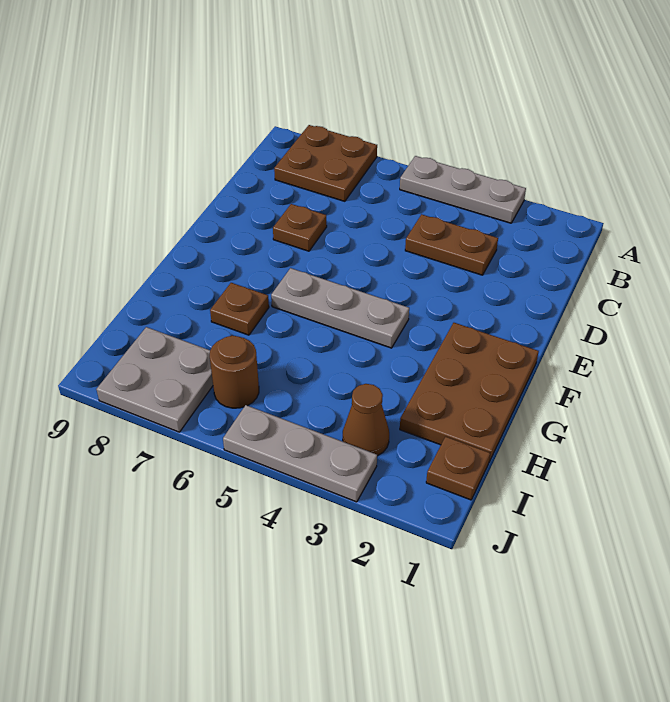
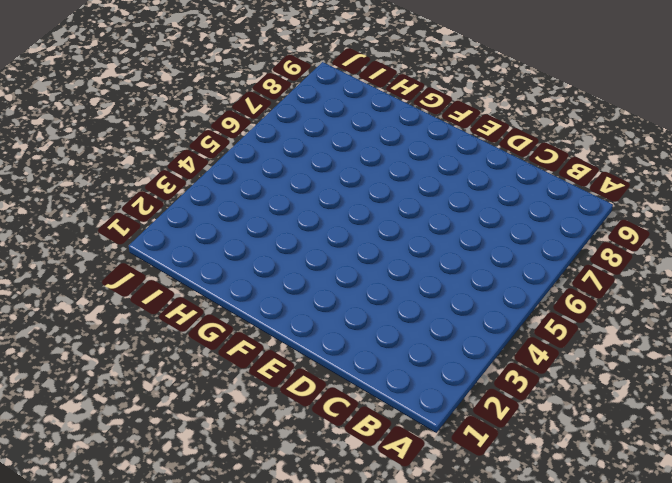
none -> grey plate A3:A5 level 1
none -> brown plate A7:B8 level 1
none -> brown plate C3:C4 level 1

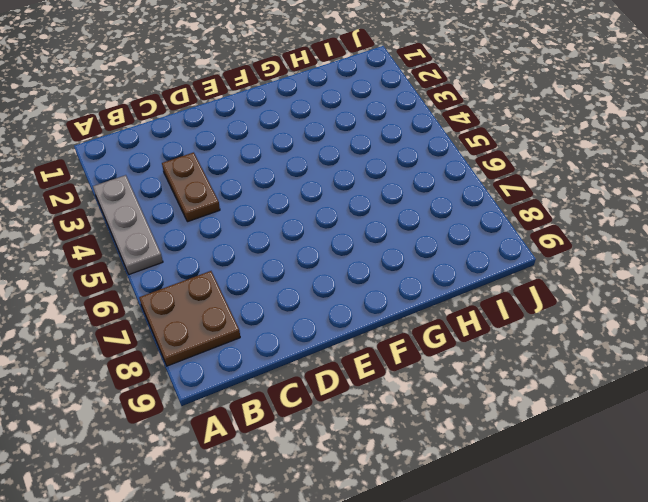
none -> brown plate D7 level 1
none -> brown plate F1:H2 level 1
none -> grey plate F4:F6 level 1

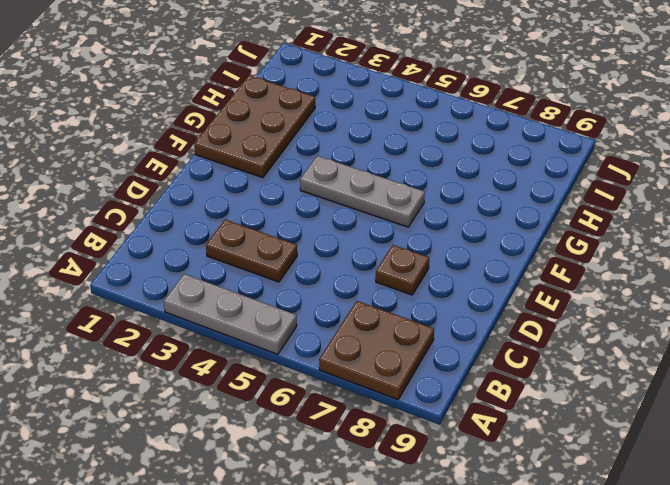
none -> brown plate G7 level 1
none -> brown plate I1 level 1
none -> brown cone I3 level 1

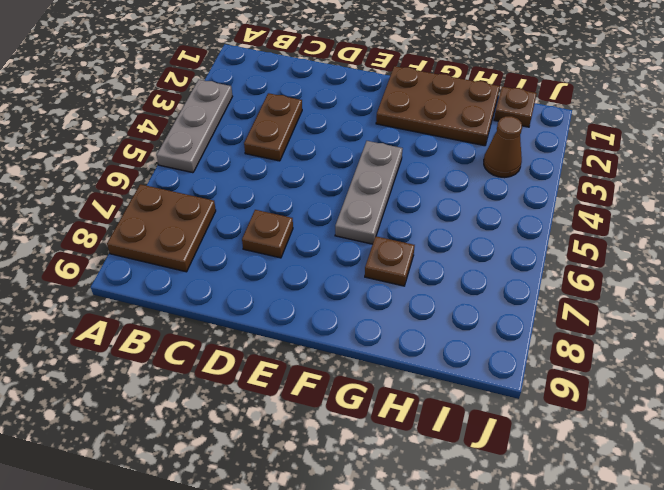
none -> brown round brick I6 level 1
none -> grey plate I7:J8 level 1
none -> grey plate J3:J5 level 1

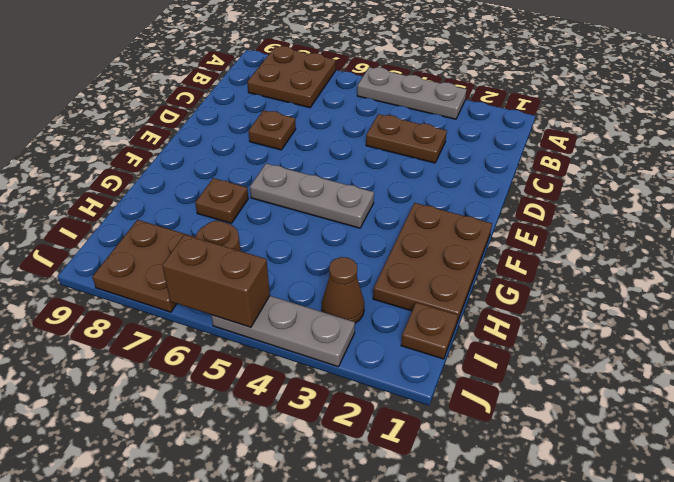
brown plate I7:J8 level 1 -> grey plate I7:J8 level 1
brown brick J5:J6 level 2 -> none

